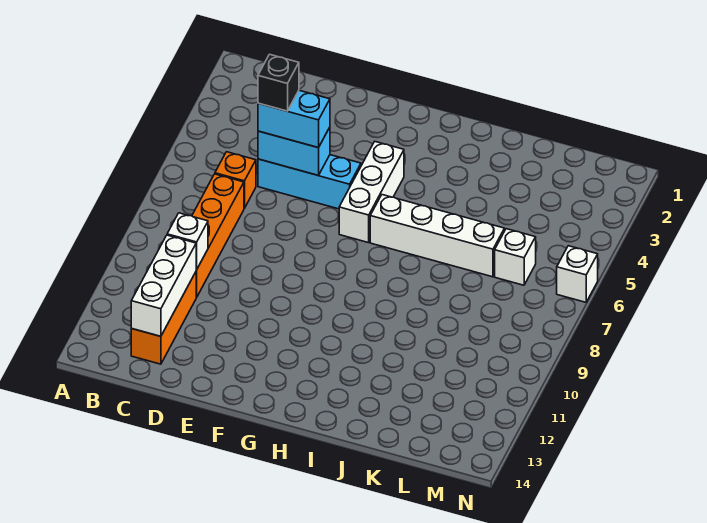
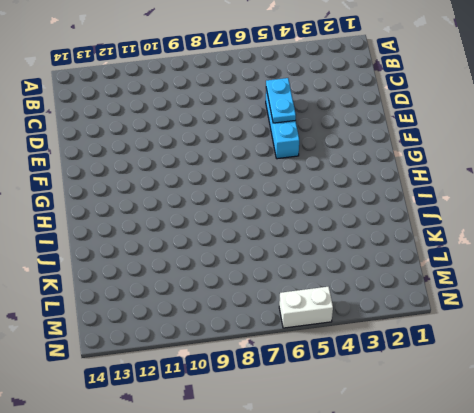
cyan plate D5:E5 level 2 -> cyan brick D5:E5 level 2
white brick N5:N6 level 1 -> white brick N6 level 1
none -> orange brick C6 level 1
none -> orange brick C7:C10 level 1
none -> orange brick C11:C13 level 1

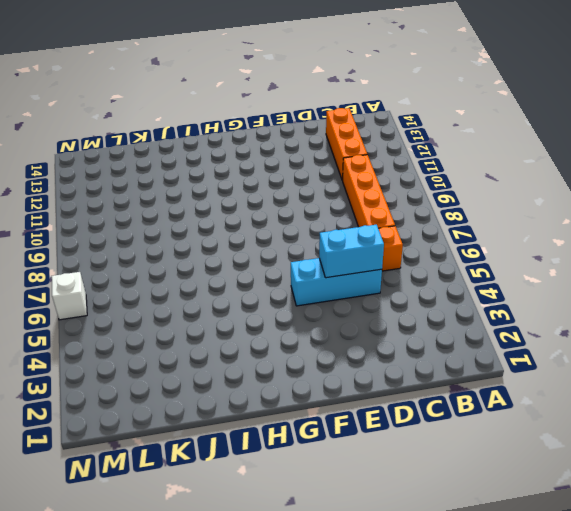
none -> white brick G4:G6 level 1
none -> white brick H6:K6 level 1
none -> white brick L6 level 1

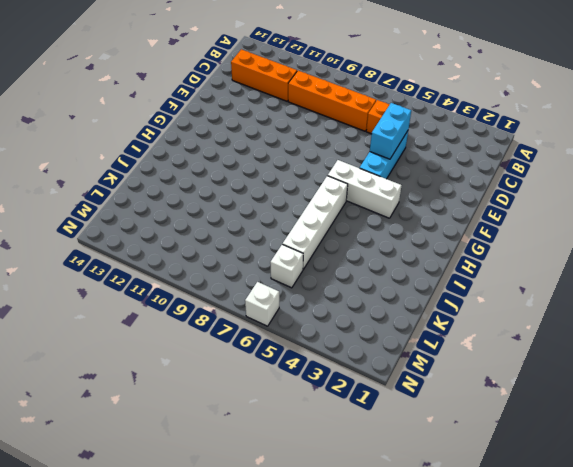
none -> white brick C10 level 2
none -> white brick C11:C13 level 2
none -> cyan brick D5:E5 level 3

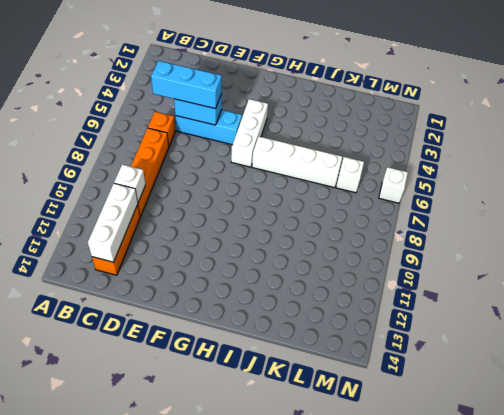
cyan brick C5:E5 level 3 -> cyan brick D5:E5 level 3
none -> black brick D5 level 4

